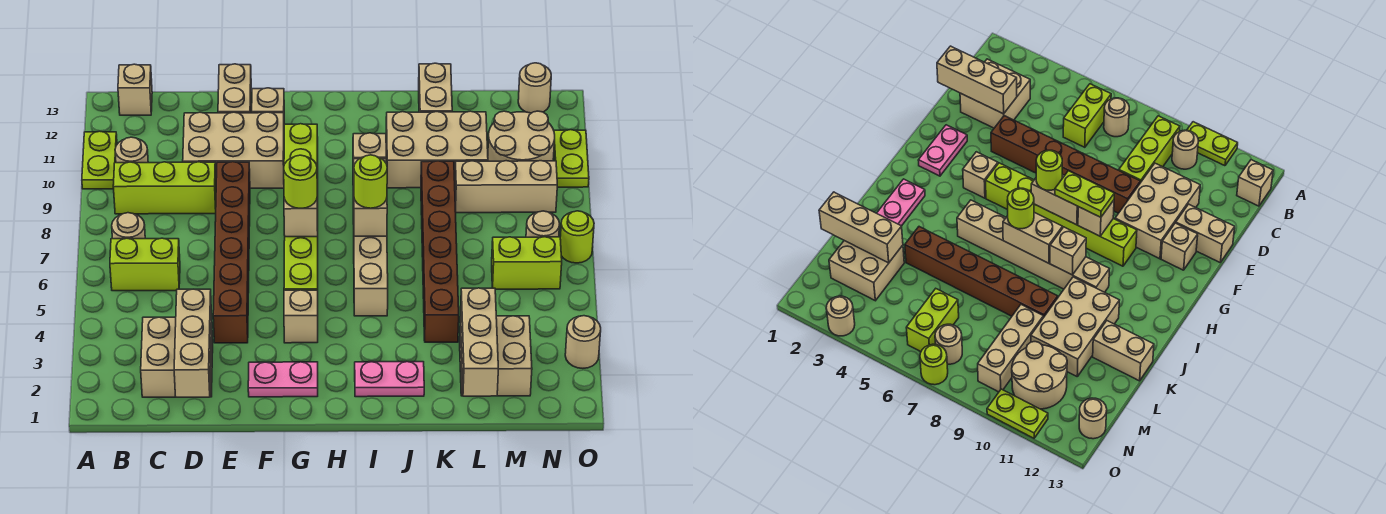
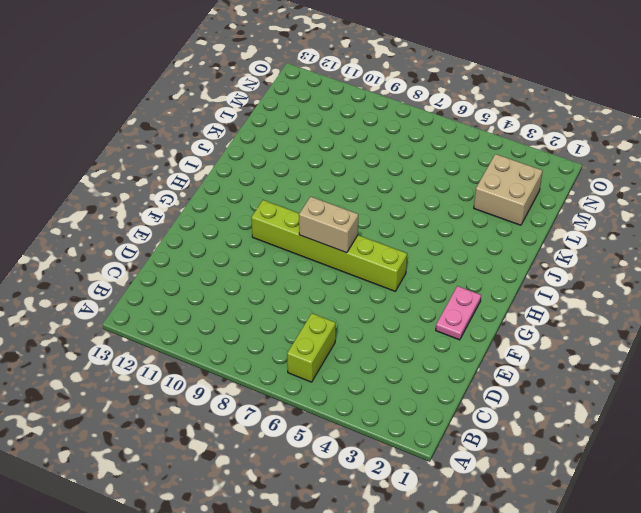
none -> lime plate A10:A11 level 1
none -> tan round brick B7 level 1
none -> lime brick B9:D9 level 1
none -> tan round brick B10 level 1

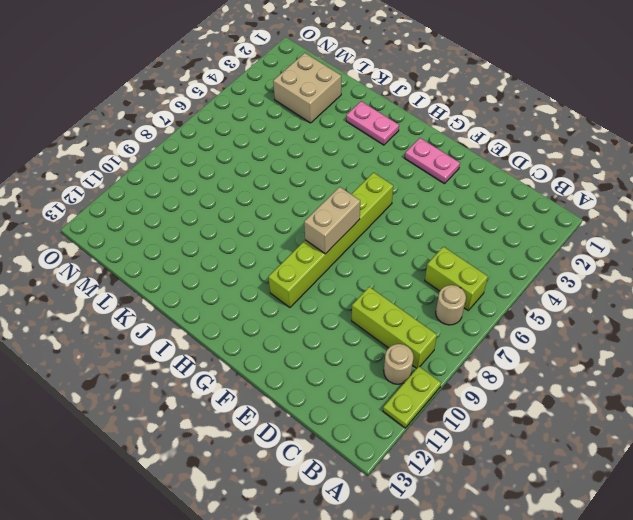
none -> tan brick B13 level 1
none -> tan brick C2:D3 level 1
none -> tan brick D10:F11 level 1
none -> brown brick E4:E9 level 1

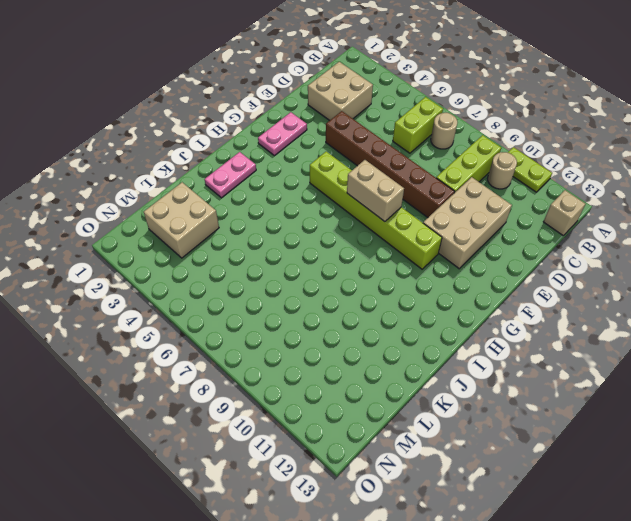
none -> tan brick E12:E13 level 1
none -> tan brick F12 level 1
none -> tan brick G4 level 1
none -> tan brick I5:I10 level 1

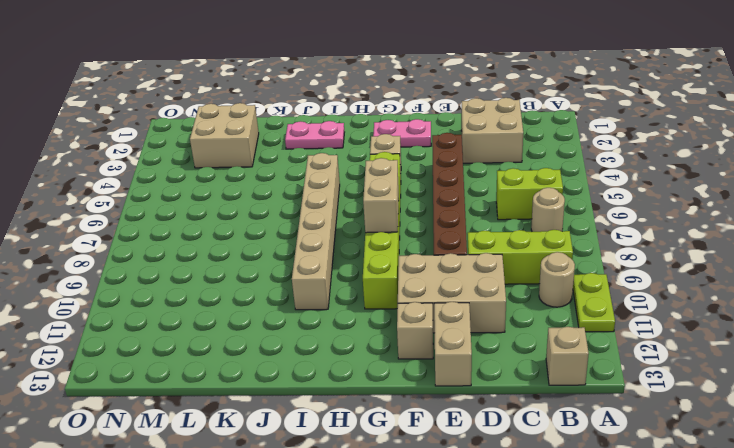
none -> tan brick J10:L11 level 1
none -> brown brick K4:K9 level 1
none -> tan brick K12:K13 level 1
none -> tan brick L9:N9 level 1

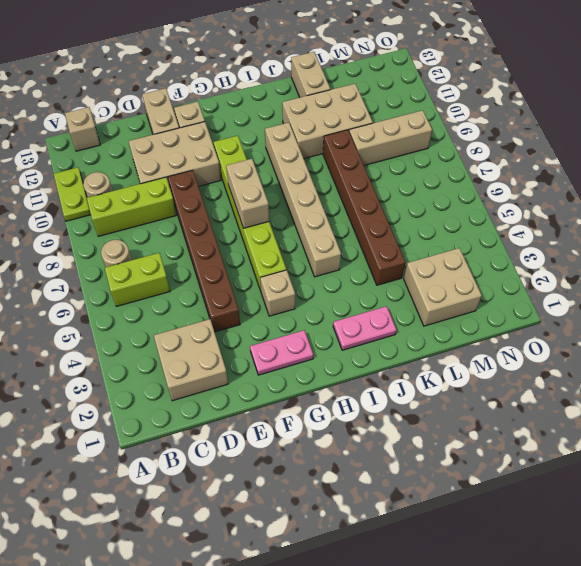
none -> lime brick M6:N6 level 1
none -> tan round brick M10:N11 level 1
none -> tan round brick N7 level 1
none -> tan round brick N13 level 1

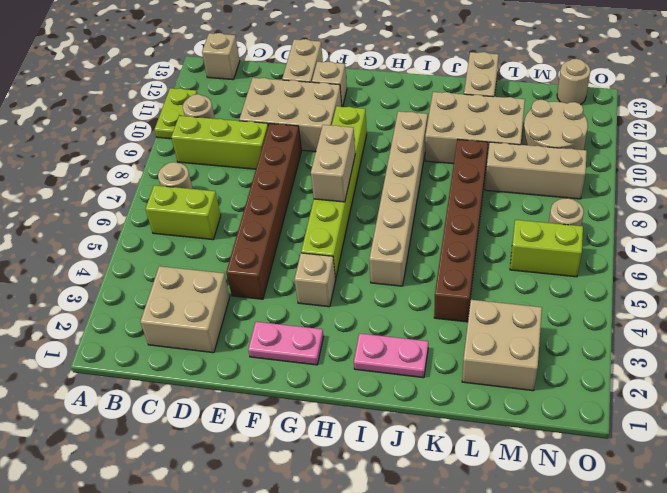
none -> tan round brick O3 level 1
none -> lime round brick O7 level 1
none -> lime plate O10:O11 level 1
none -> tan brick D1:D3 level 2

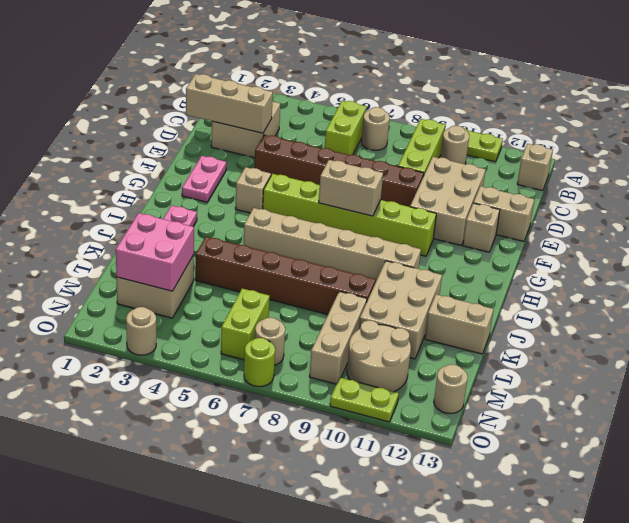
pink brick L2:M3 level 2 -> tan brick L1:L3 level 2
none -> tan brick G9 level 2
none -> tan brick I7:I8 level 2
none -> tan brick I9 level 2
none -> lime round brick G7 level 3

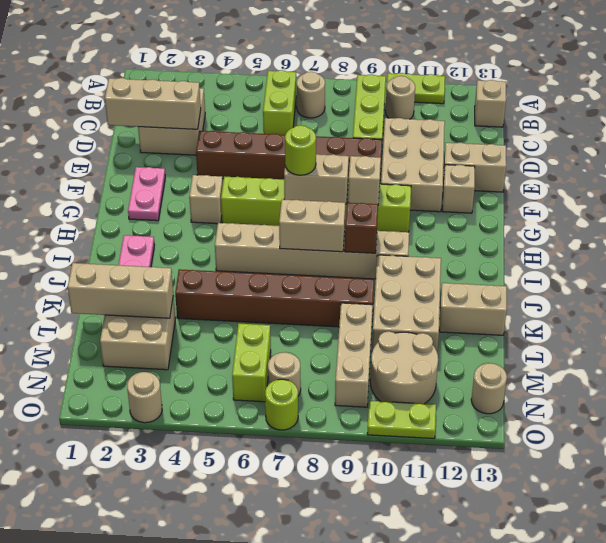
brown brick I9 level 2 -> tan brick I9 level 2
none -> lime plate G8:G9 level 3
none -> lime round brick I7 level 3

